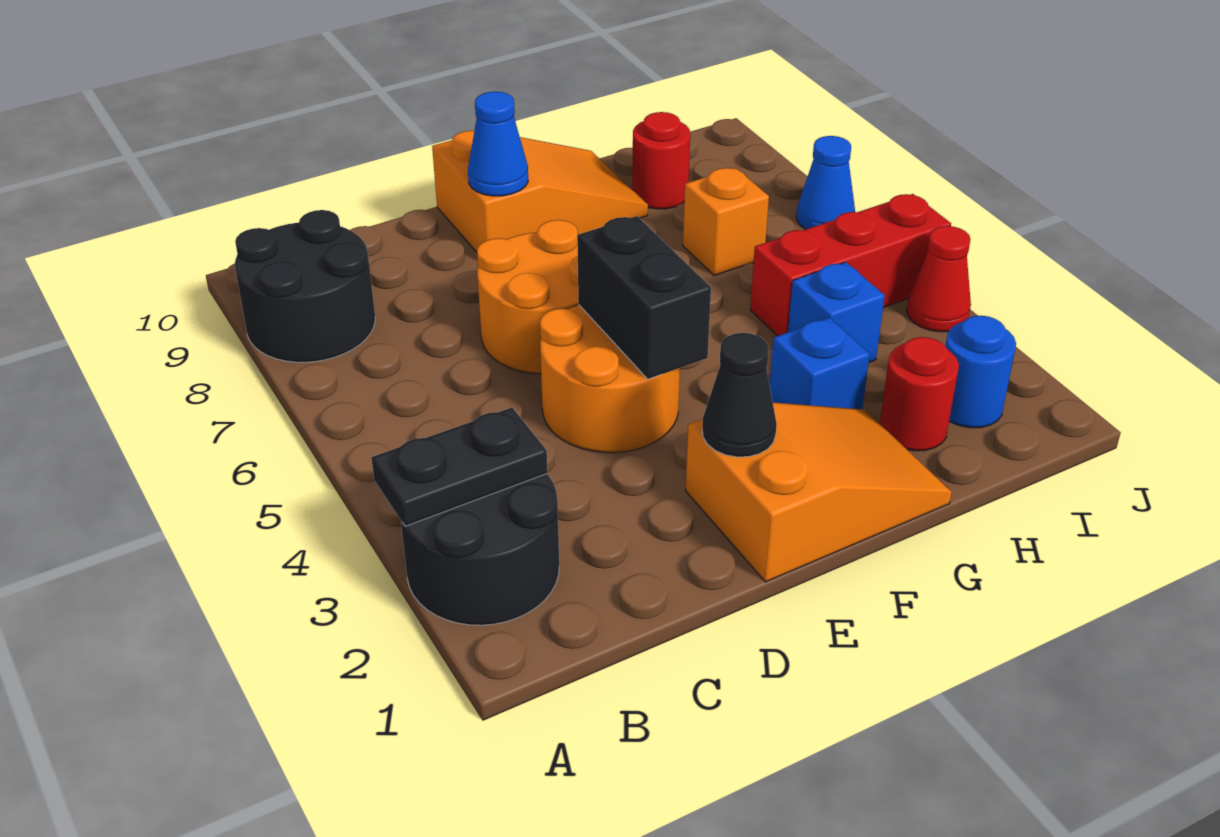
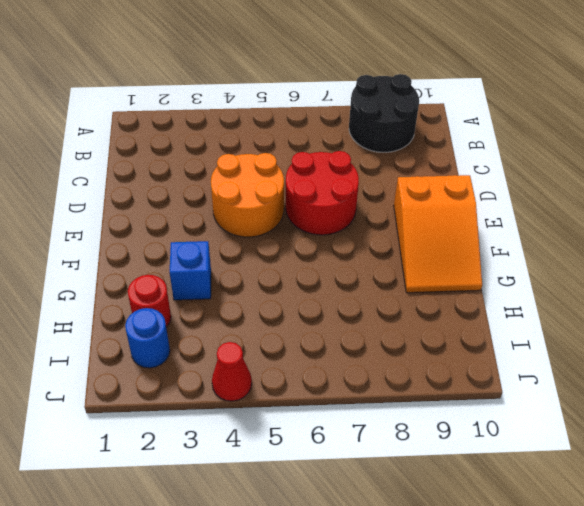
red round brick D6:E7 level 1 -> orange round brick D6:E7 level 1
none -> black round brick A2:B3 level 1
none -> orange slope E1:G2 level 1 top E
none -> blue brick H4 level 1

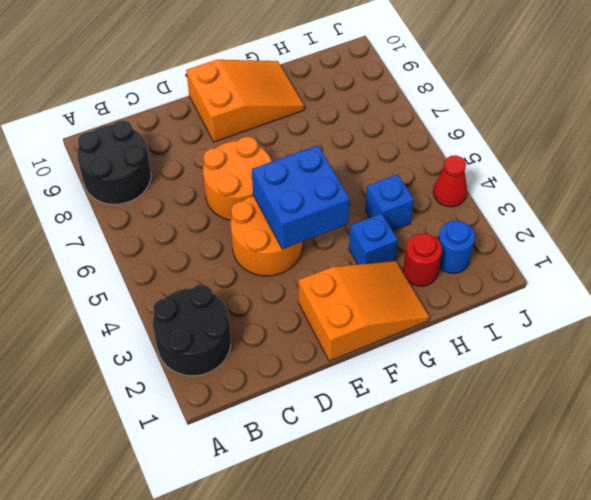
blue brick E4:F5 level 2 -> black brick E4:E5 level 2
none -> red brick H5:J5 level 1
none -> orange brick H7 level 1
none -> red round brick H9 level 1

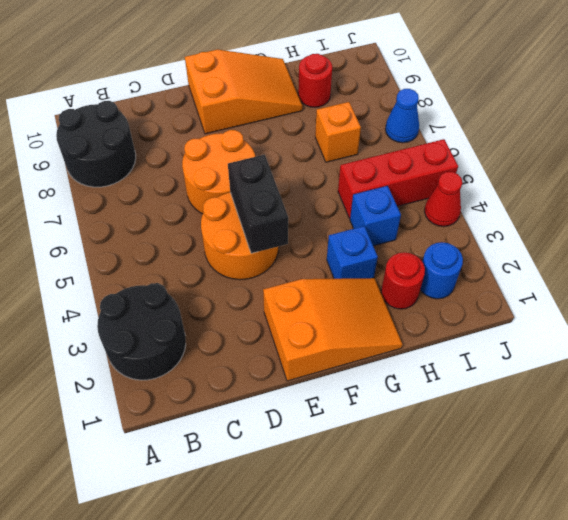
none -> black plate A3:B3 level 2
none -> black cone E2 level 2
none -> blue cone E9 level 2

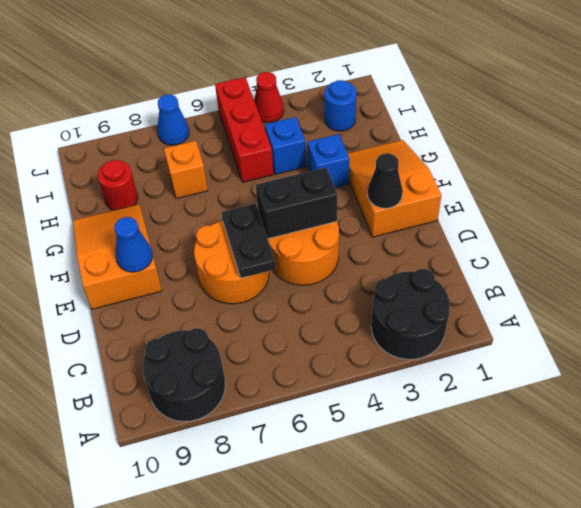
black plate D6:E6 level 2 -> black plate A3:B3 level 2
none -> red round brick H2 level 1

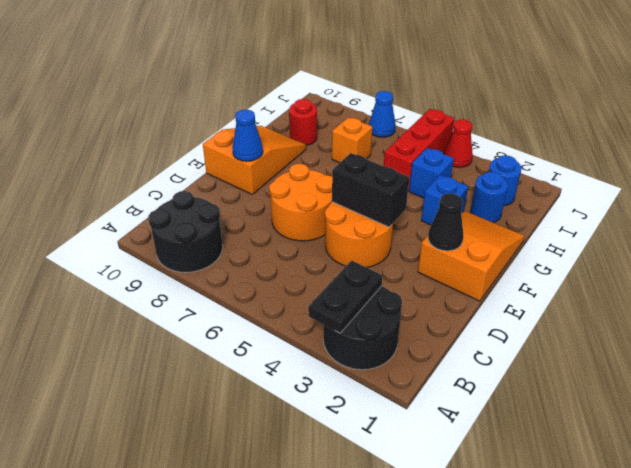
blue round brick H2 level 1 -> red round brick H2 level 1

